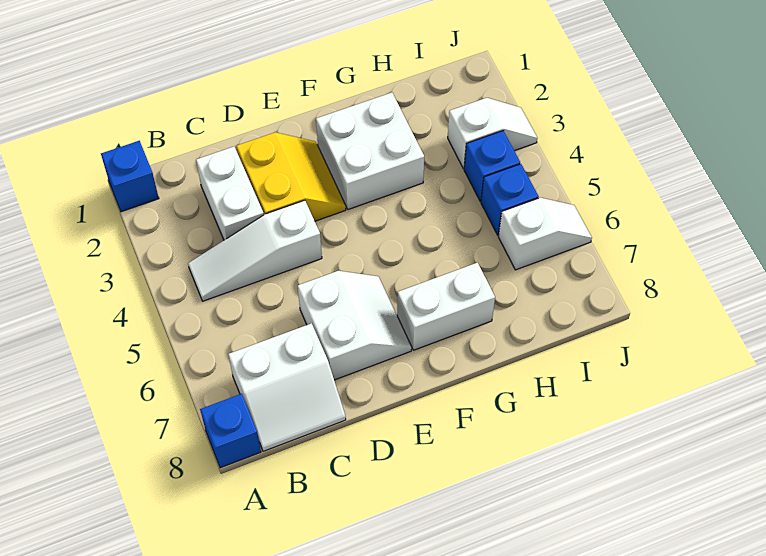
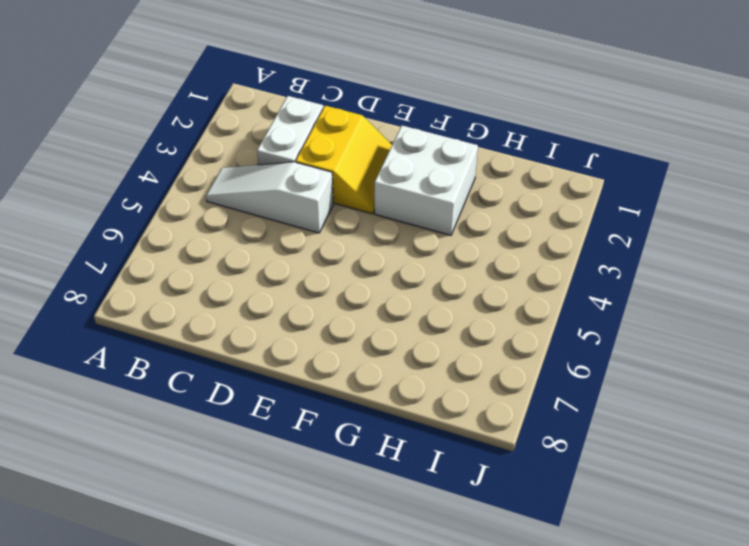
none -> blue brick A1 level 1
none -> blue brick A8 level 1
none -> white slope B7:C8 level 1 top 7

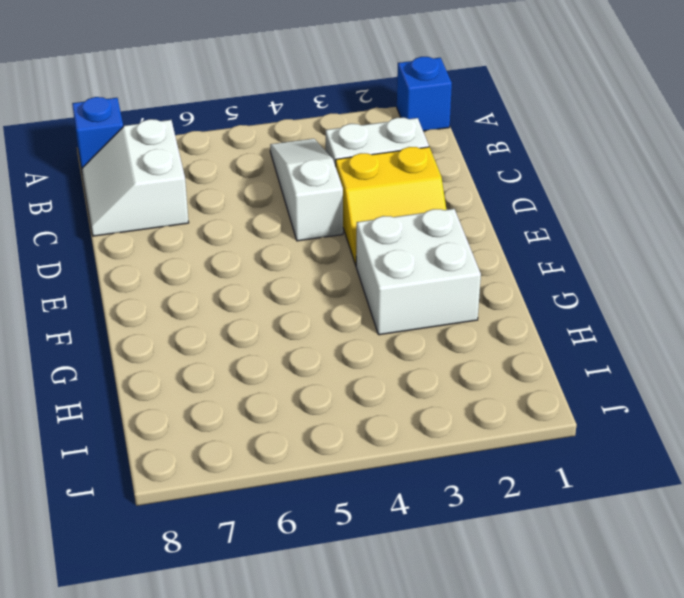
none -> white slope D6:E7 level 1 top D
none -> white brick F7:G7 level 1
none -> white slope I3:J3 level 1 top I

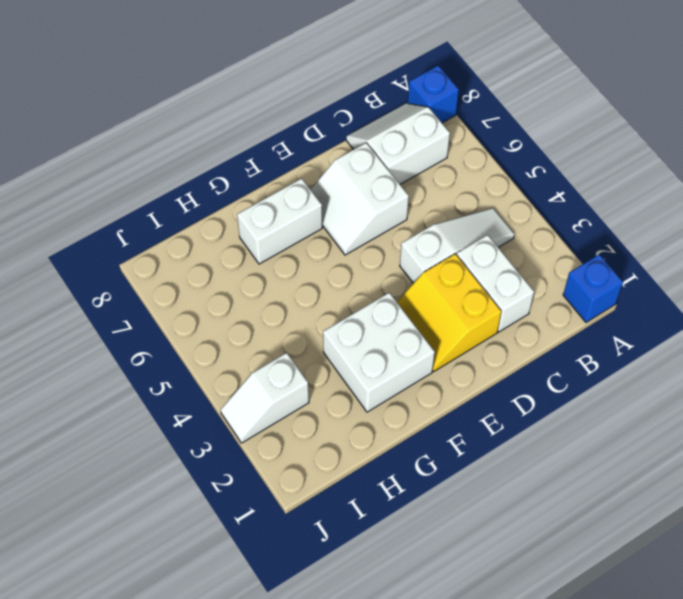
none -> blue brick I4 level 1
none -> blue brick I5 level 1
none -> white slope I6:J6 level 1 top I

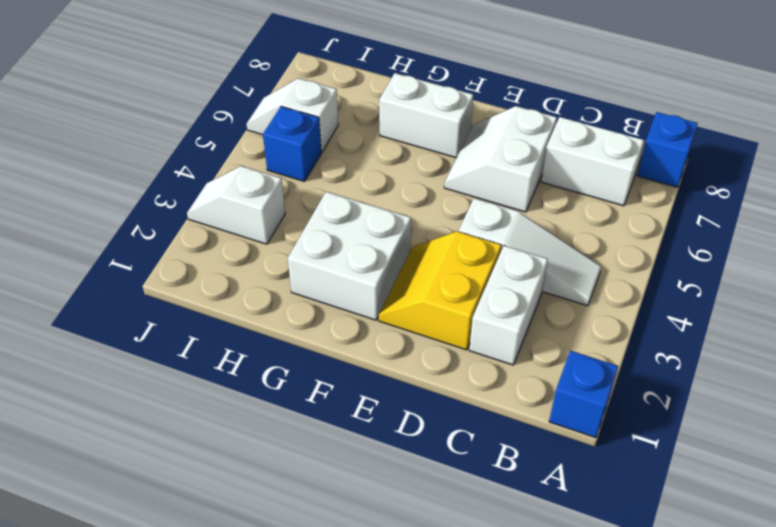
none -> blue brick I4 level 1

